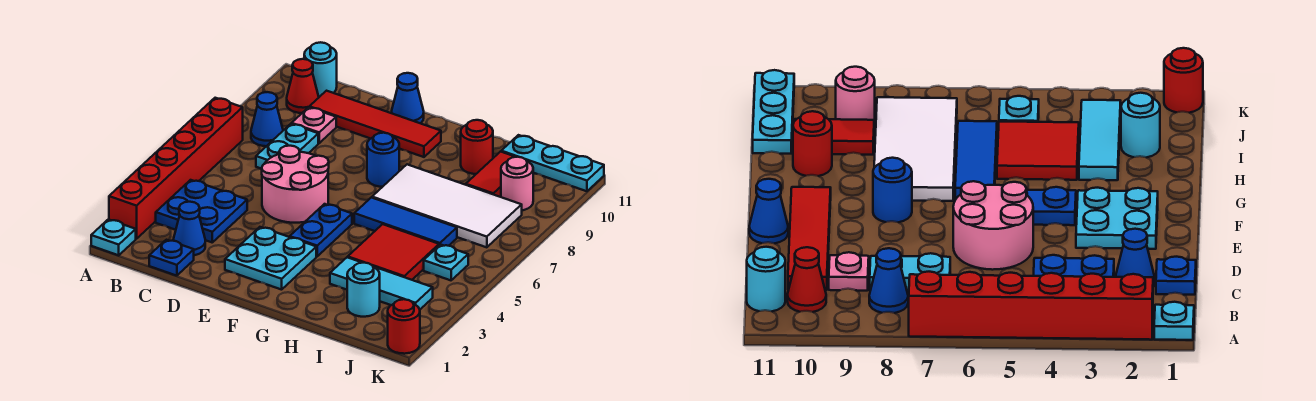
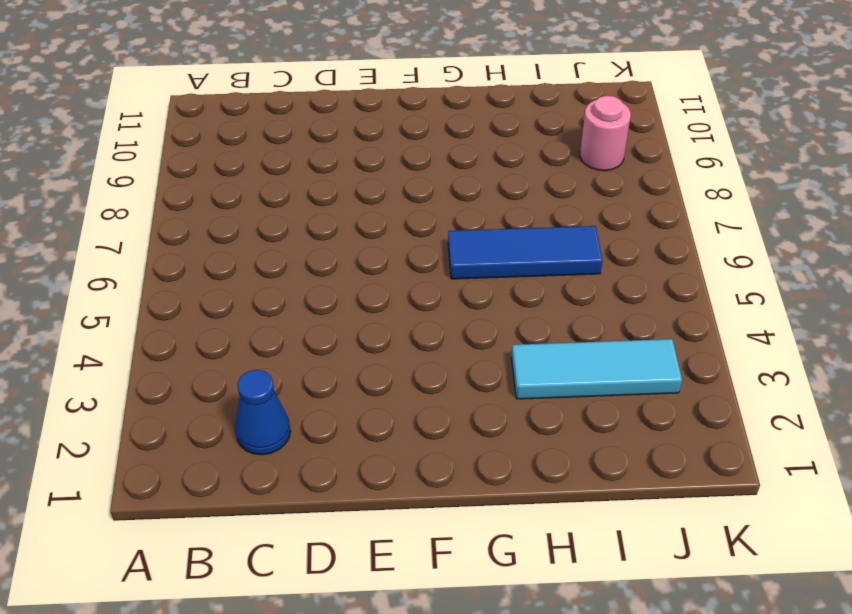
none -> cyan plate A1 level 1
none -> red brick A2:A7 level 1
none -> blue plate B3:C4 level 1

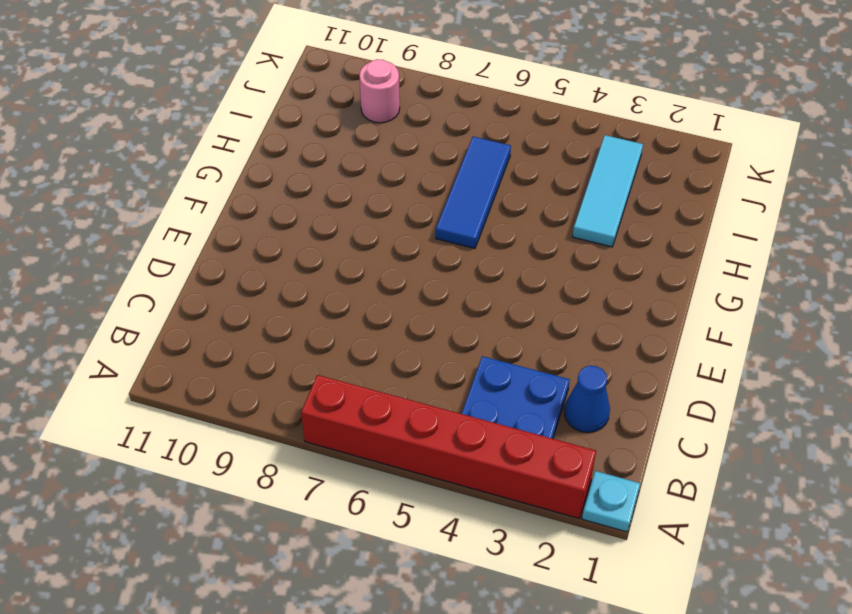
none -> blue cone B8 level 1
none -> red cone B10 level 1
none -> cyan round brick B11 level 1

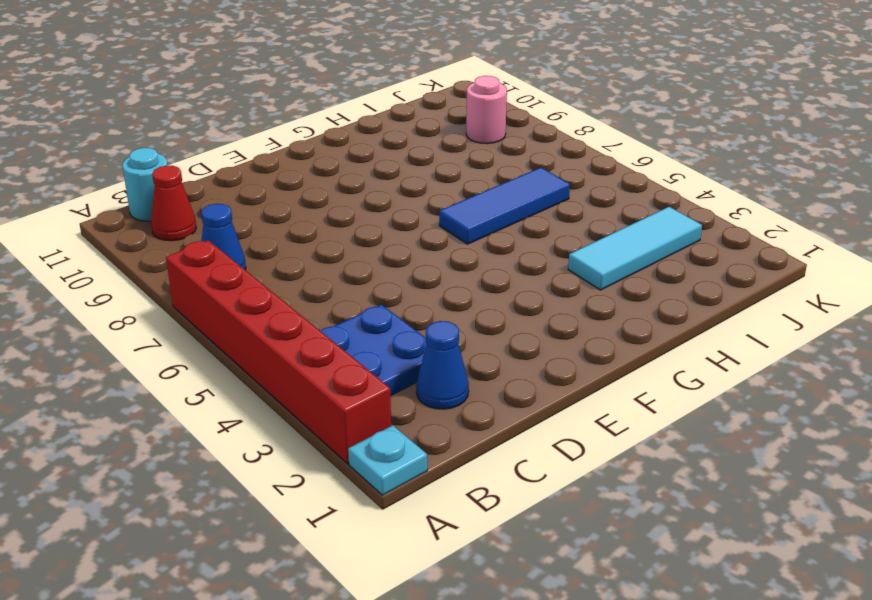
none -> blue plate C1 level 1
none -> cyan plate C7:C8 level 1
none -> pink plate C9 level 1

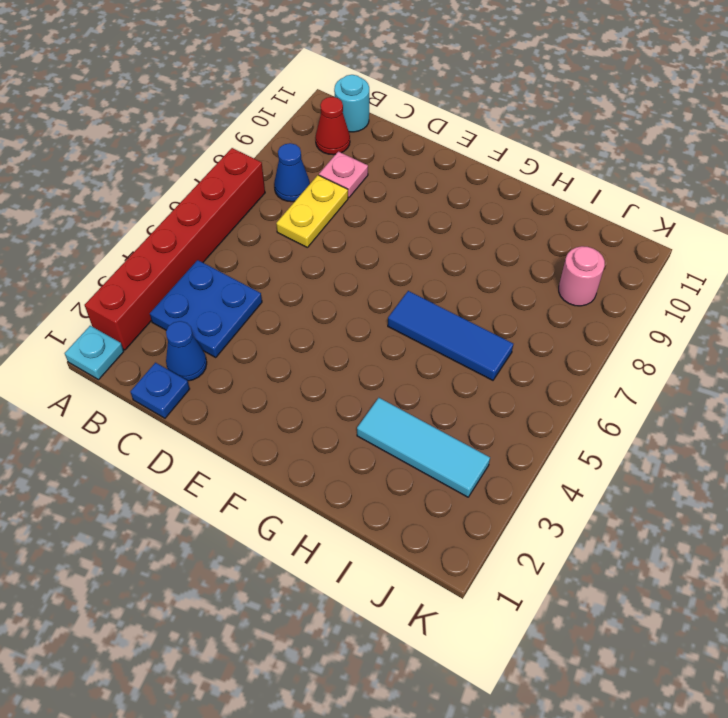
yellow plate C7:C8 level 1 -> cyan plate C7:C8 level 1
none -> red tile C10:F10 level 1
none -> pink round brick D5:E6 level 1
none -> cyan plate E2:F3 level 1

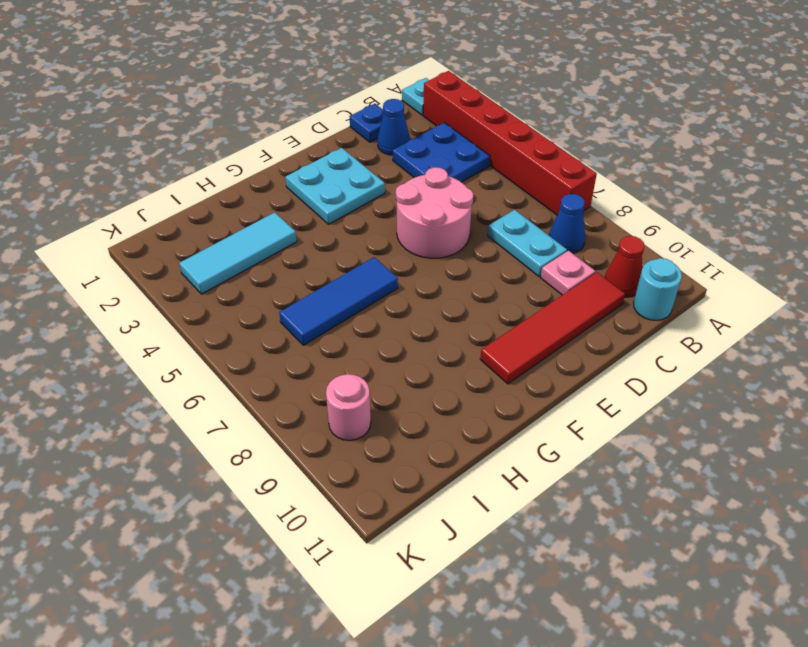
none -> blue cone E11 level 1
none -> blue plate F4:F5 level 1
none -> blue round brick F8 level 1

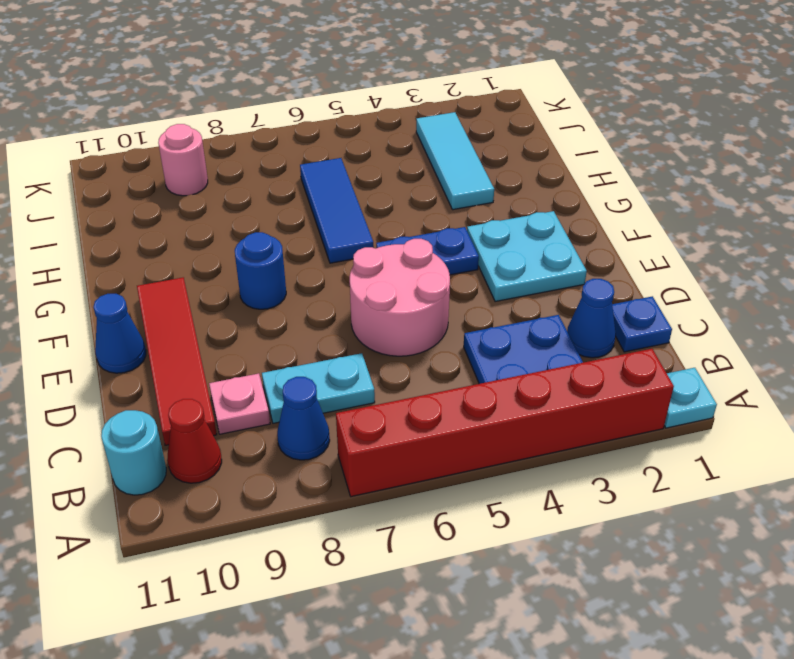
none -> white tile G7:J8 level 1
none -> red tile H4:I5 level 1
none -> red round brick H10 level 1

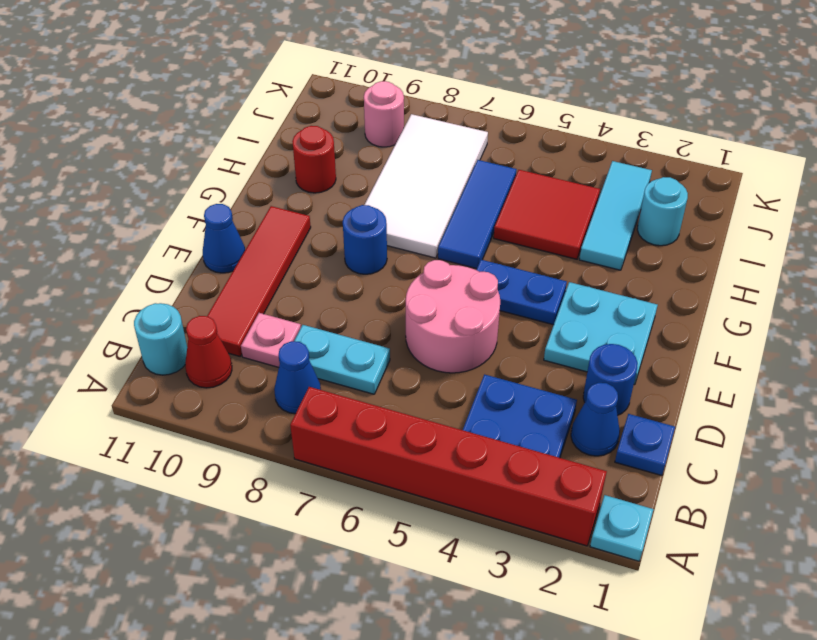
blue round brick D2 level 1 -> none
none -> red tile I9:I10 level 1
none -> cyan plate I11:K11 level 1
none -> cyan plate J5 level 1

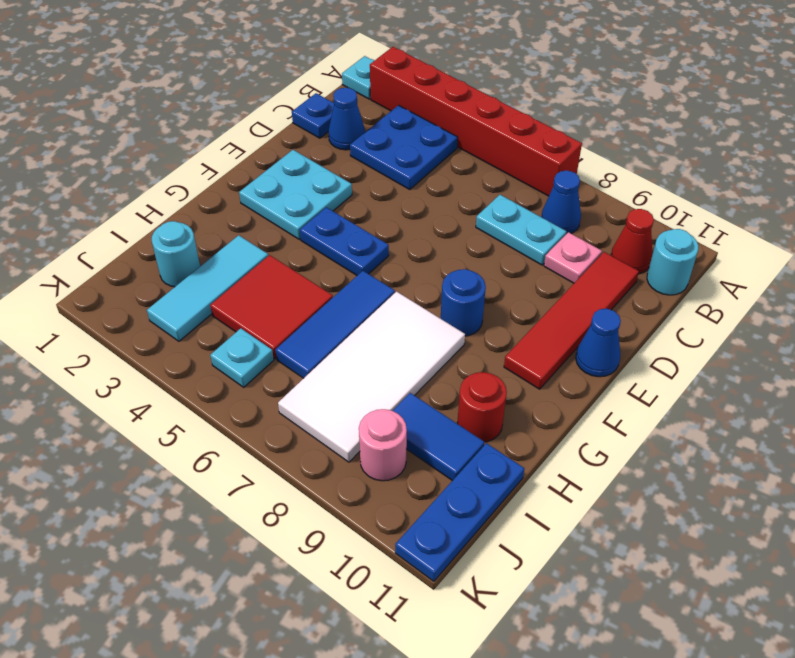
blue tile I9:I10 level 1 -> red tile I9:I10 level 1
blue plate I11:K11 level 1 -> cyan plate I11:K11 level 1
none -> pink round brick D5:E6 level 1
none -> red round brick K1 level 1

